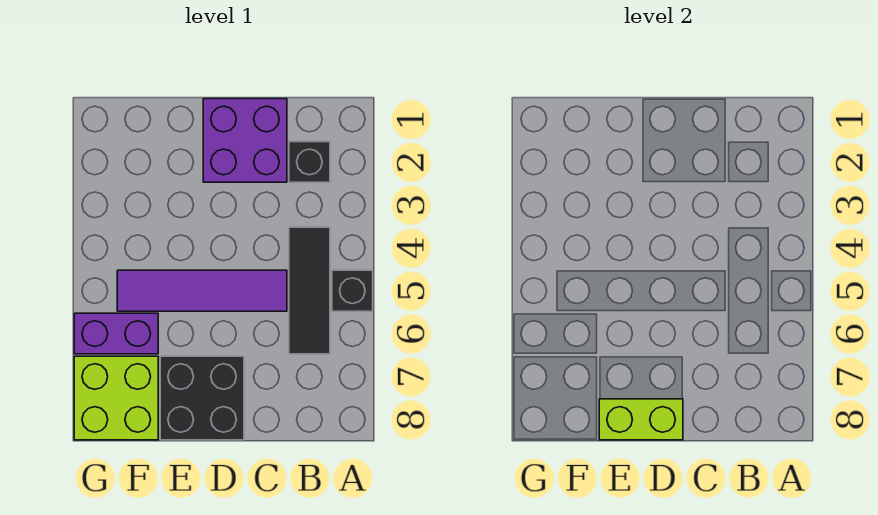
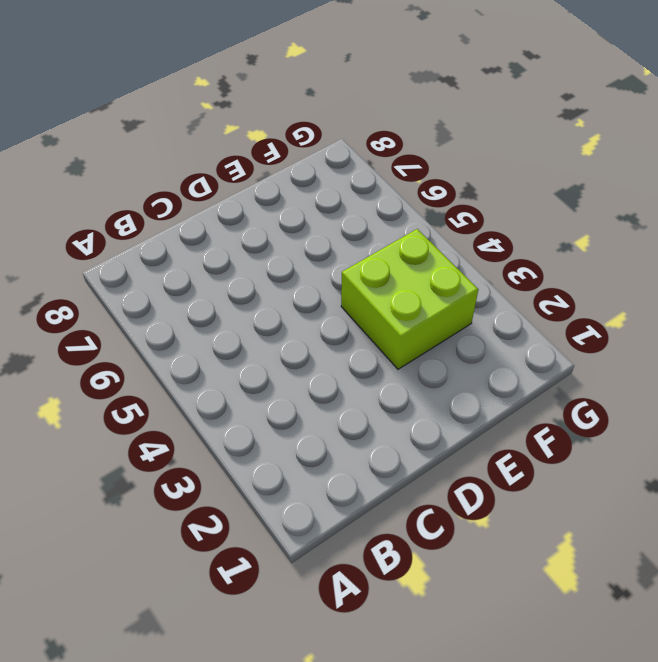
lime brick E3:F4 level 1 -> lime brick F7:G8 level 1
none -> black brick A5 level 1
none -> black brick B2 level 1

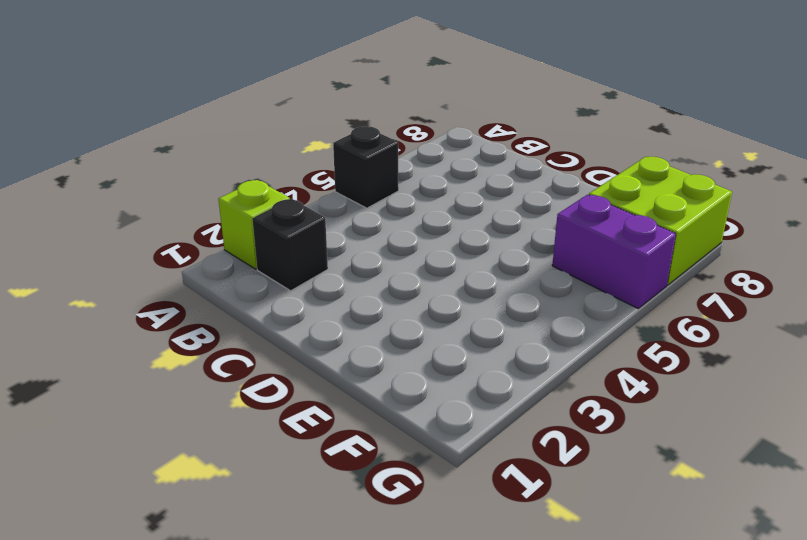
lime brick A2 level 1 -> none
none -> black tile B4:B6 level 1
none -> purple brick C1:D2 level 1

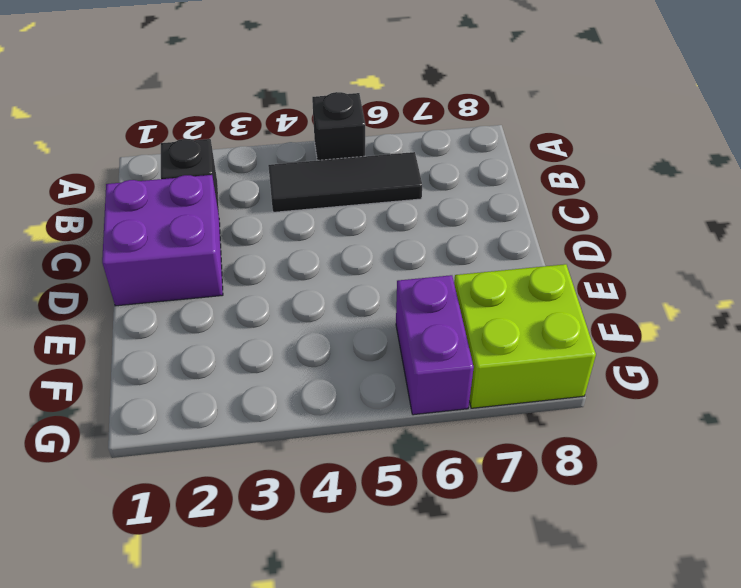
none -> purple tile C5:F5 level 1
none -> black brick D7:E8 level 1

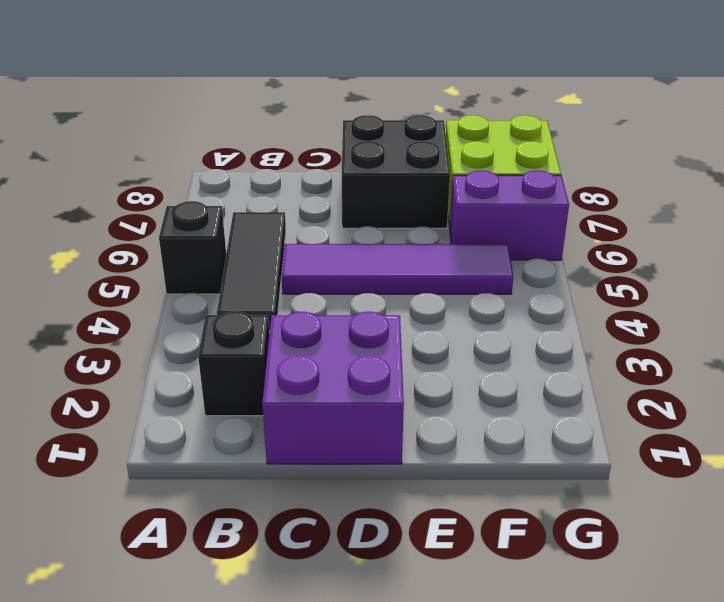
none -> lime brick D8:E8 level 2

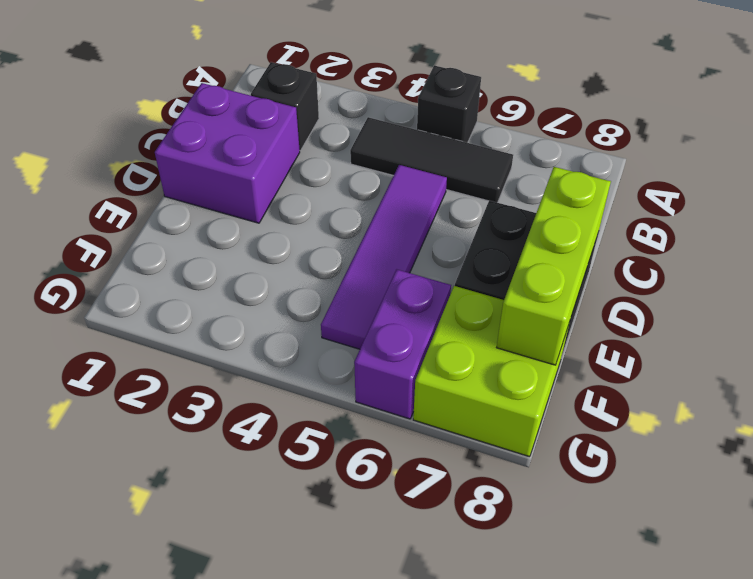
lime brick D8:F8 level 2 -> lime brick D8:E8 level 2

